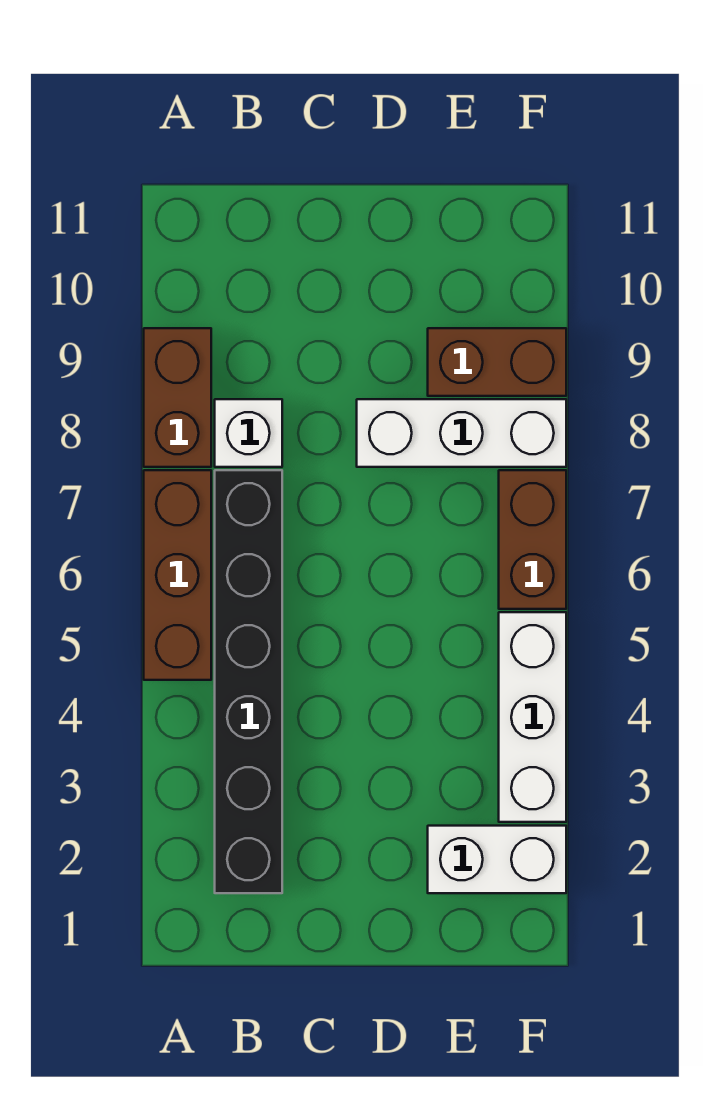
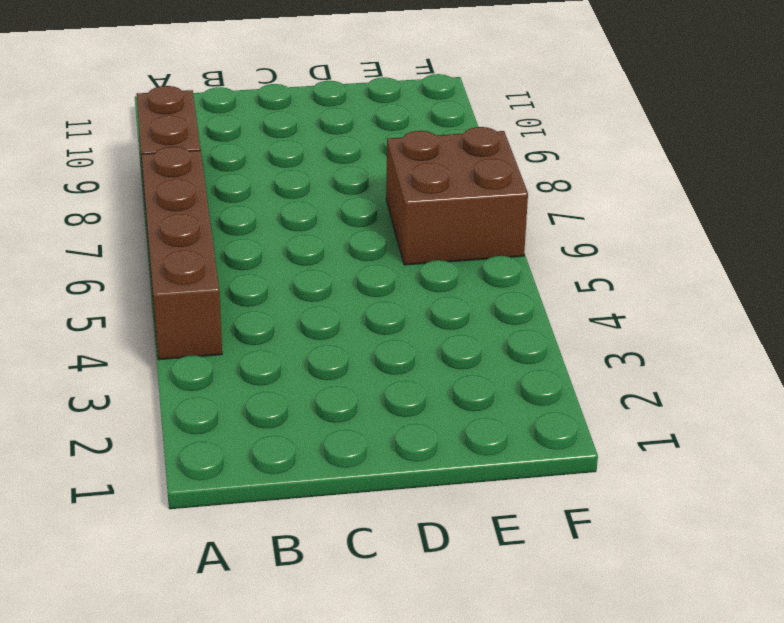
brown brick A4:A7 level 1 -> brown brick A5:A7 level 1
brown brick E6:F7 level 1 -> brown brick F6:F7 level 1
none -> black brick B2:B7 level 1
none -> white brick B8 level 1

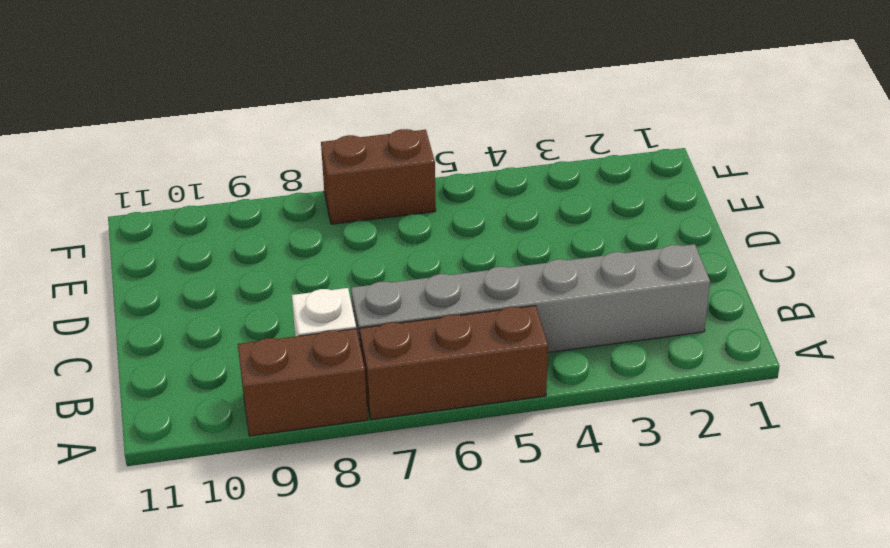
grey brick B2:B7 level 1 -> black brick B2:B7 level 1
none -> white brick D8:F8 level 1
none -> white brick E2:F2 level 1

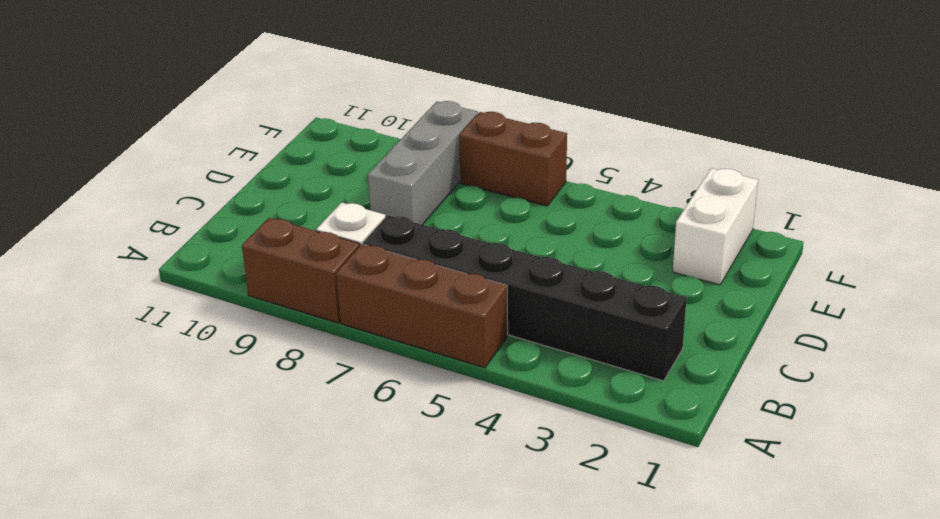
grey brick D8:F8 level 1 -> white brick D8:F8 level 1
none -> brown brick E9:F9 level 1
none -> white brick F3:F5 level 1

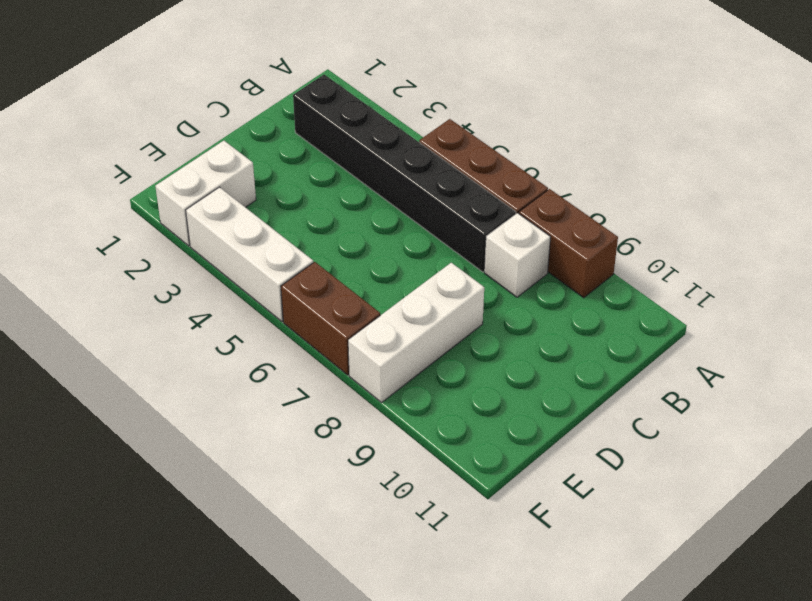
none -> brown brick E9:F9 level 1

